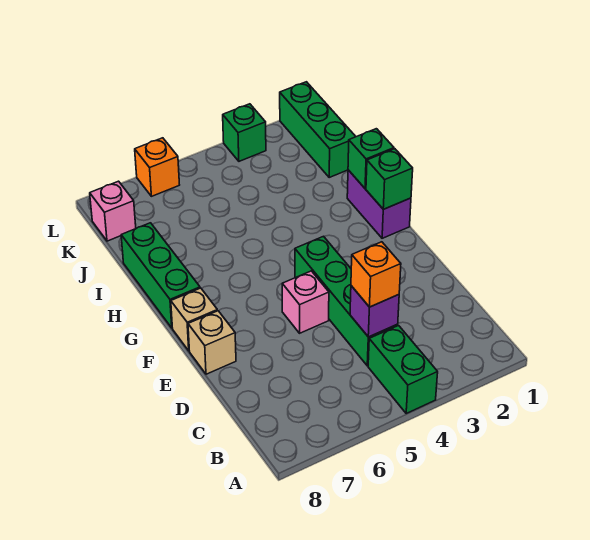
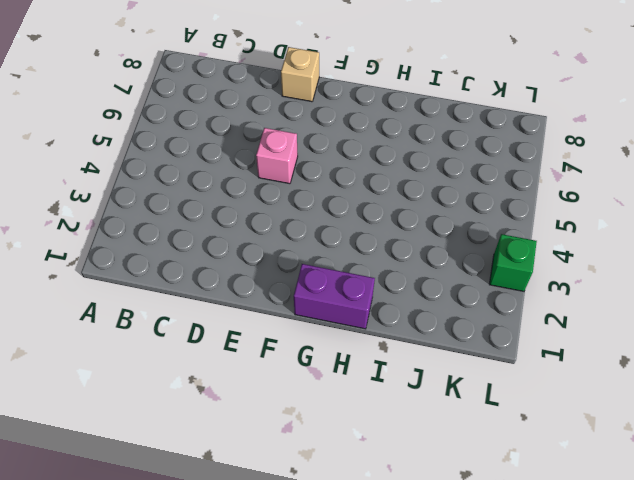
none -> green brick A4:B4 level 1
none -> green brick C4:F4 level 1
none -> tan brick F8 level 1

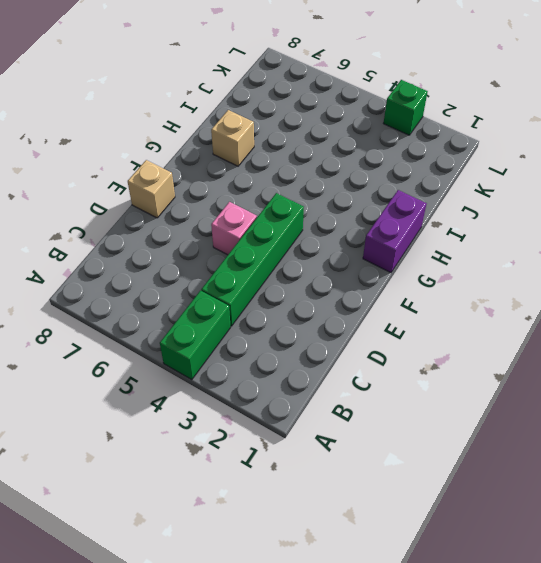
tan brick H7 level 1 -> tan brick F8 level 1
none -> green brick G8:I8 level 1
none -> green brick J1:L1 level 1
none -> pink brick K8 level 1

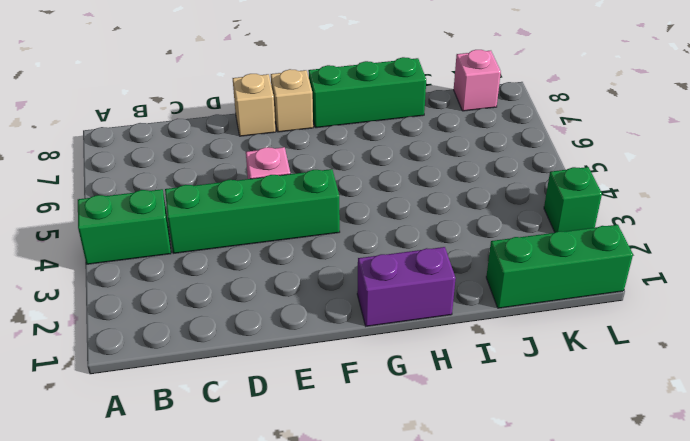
none -> orange brick L6 level 1
none -> purple brick C4 level 2
none -> green brick G1 level 2

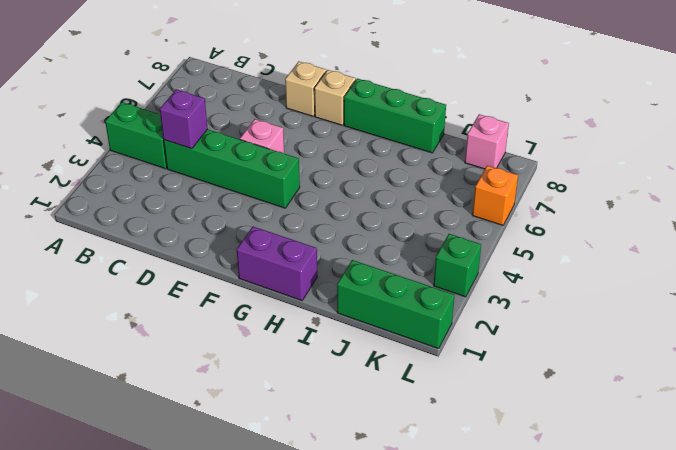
none -> green brick G1 level 2
none -> green brick H1 level 2
none -> orange brick C4 level 3

